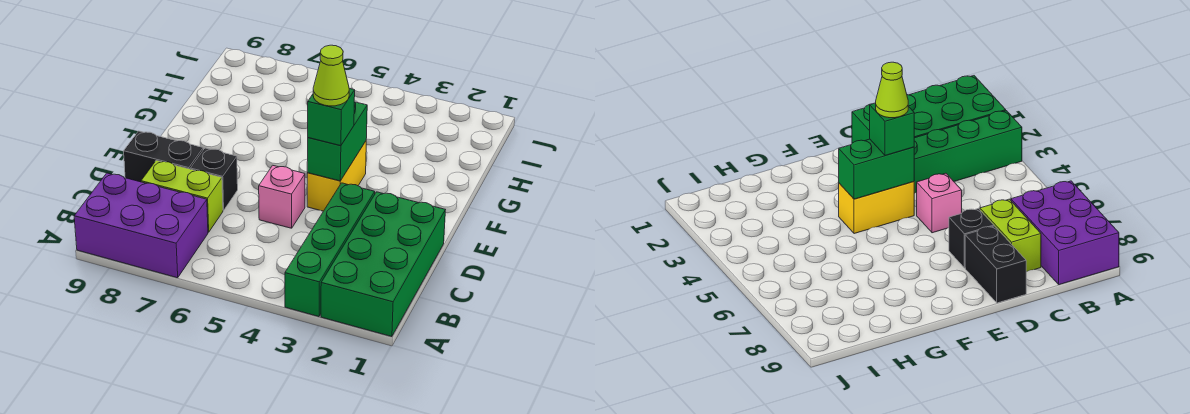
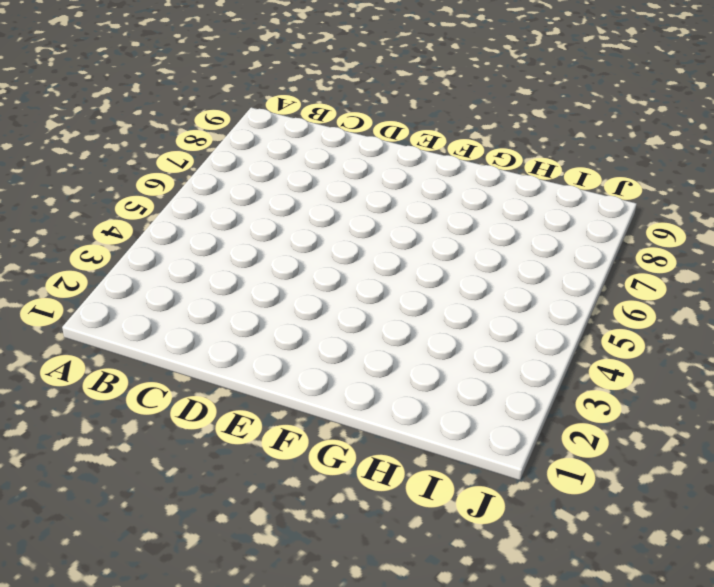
none -> green brick A1:D2 level 1
none -> green brick A3:D3 level 1

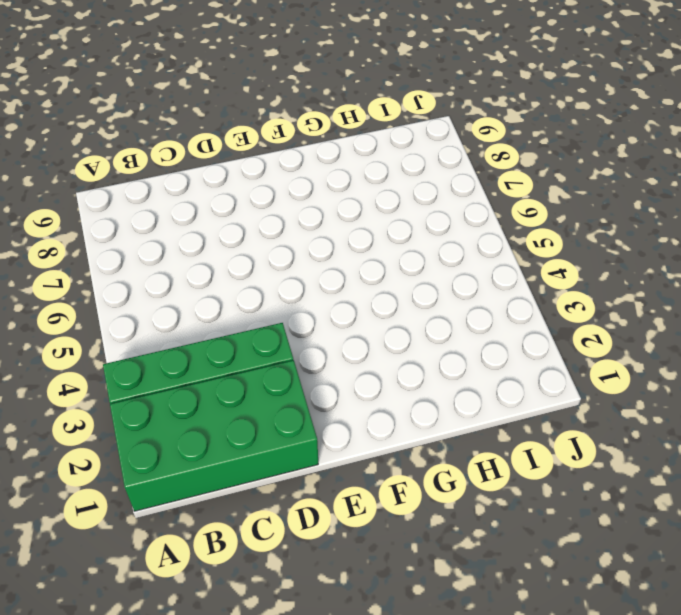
none -> purple brick A7:B9 level 1
none -> lime brick C7:C8 level 1

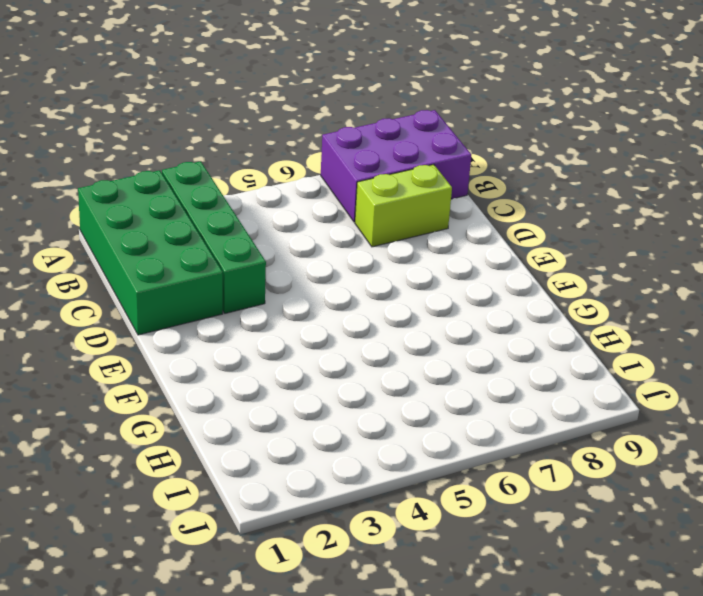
none -> pink brick D5 level 1
none -> black brick D7 level 1

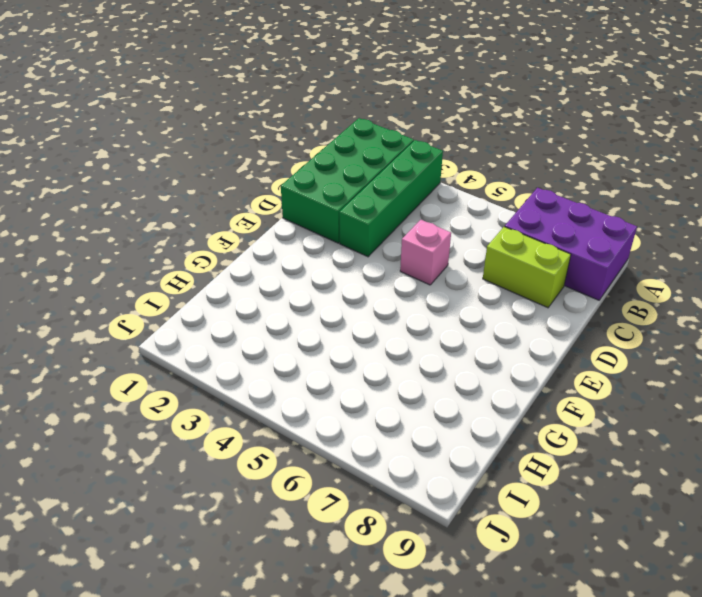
none -> black brick D7 level 1
none -> black brick D8:D9 level 1

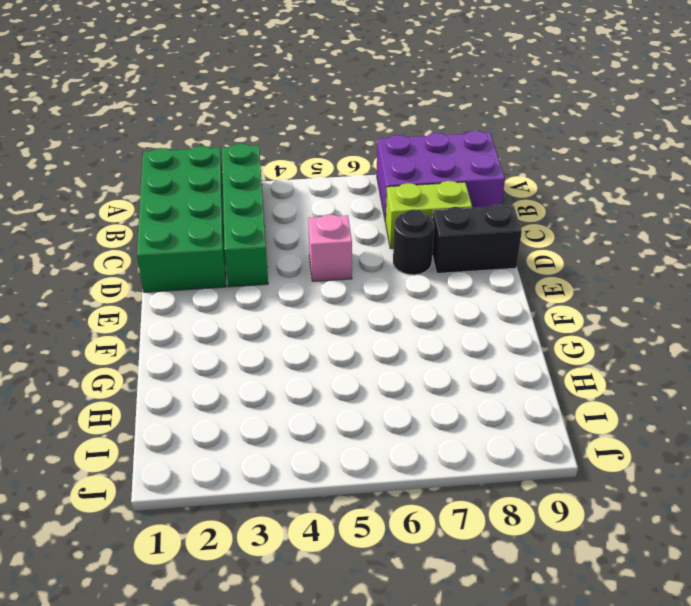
black round brick D7 level 1 -> black brick D7 level 1
none -> yellow brick E4:F4 level 1
none -> green brick E4:F4 level 2

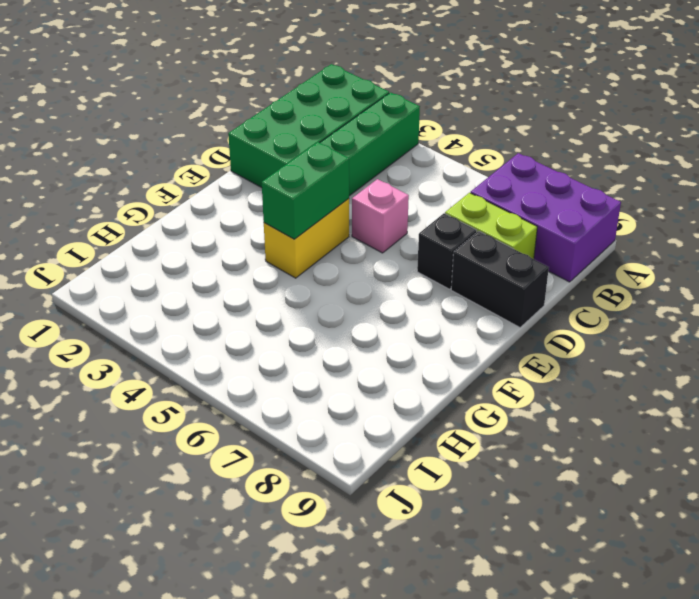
none -> green brick E4 level 3
none -> lime cone E4 level 4

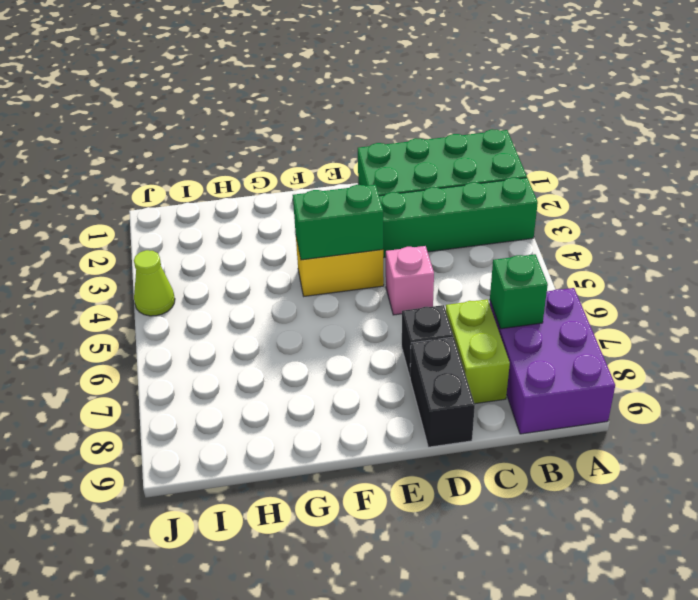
green brick B7 level 2 -> green brick E4 level 3
lime cone J4 level 1 -> lime cone E4 level 4

